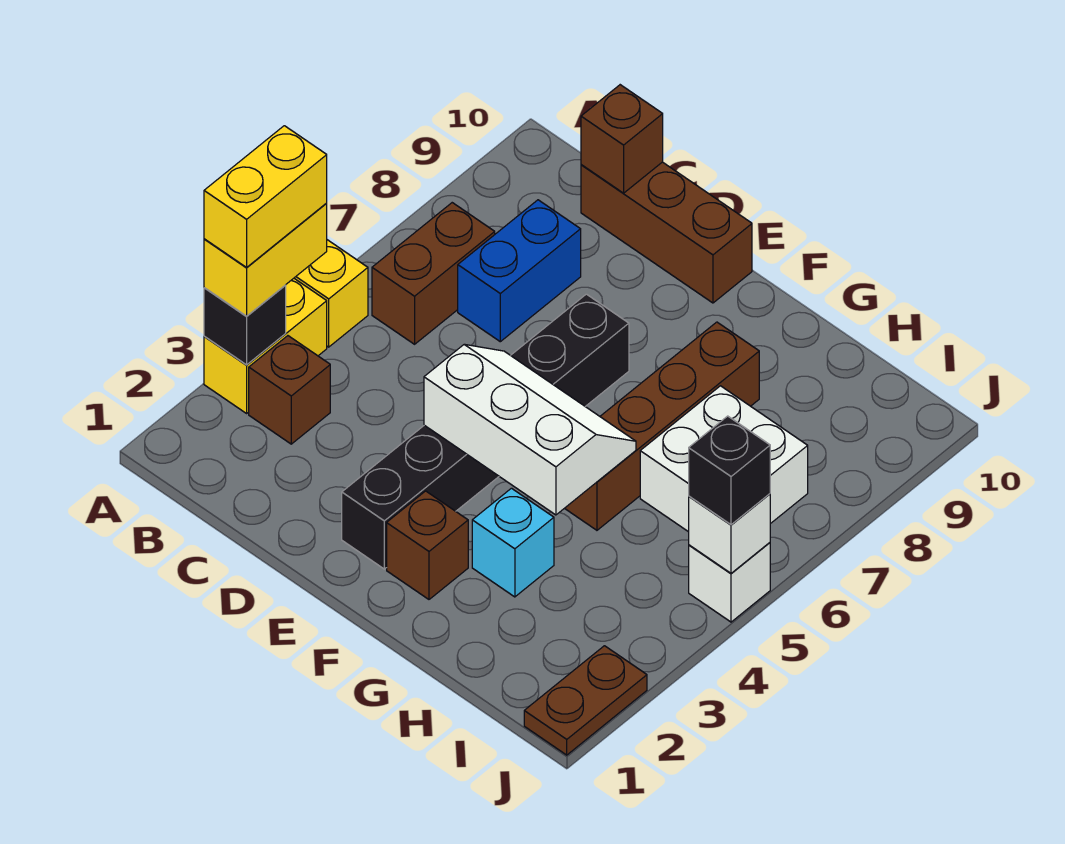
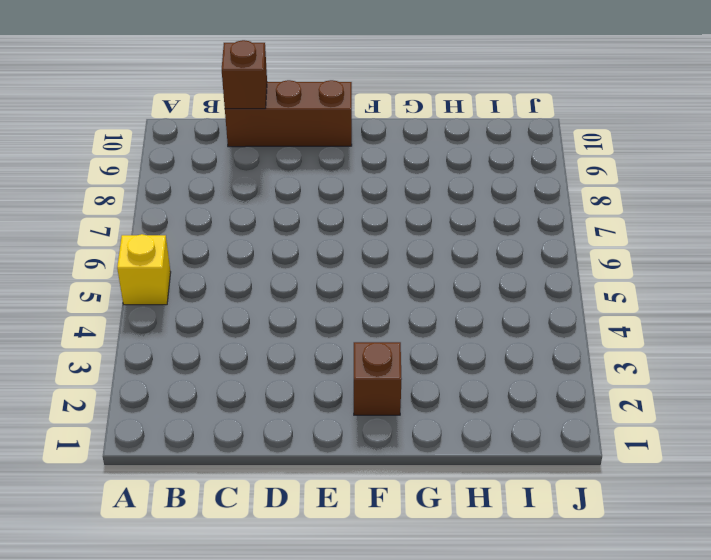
none -> yellow brick A3:A4 level 1
none -> brown brick B3 level 1
none -> brown brick B6:B7 level 1

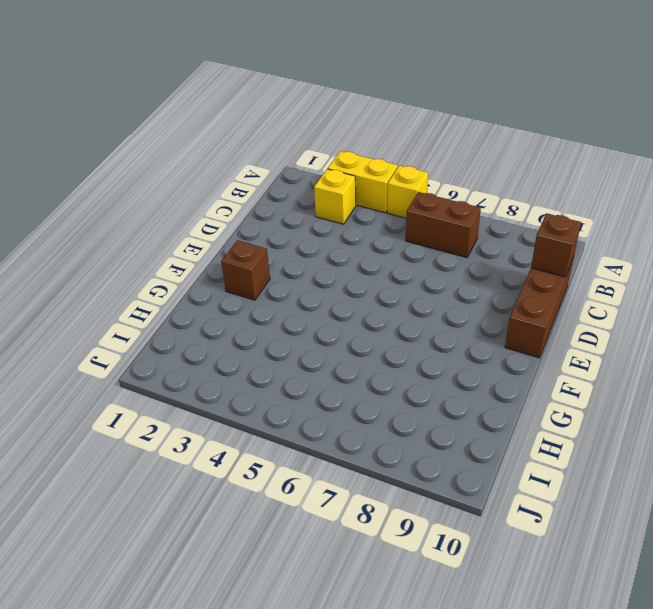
yellow brick B3 level 1 -> brown brick B3 level 1
none -> blue brick C7:C8 level 1
none -> black brick E2:E7 level 1
none -> cyan brick G3 level 1

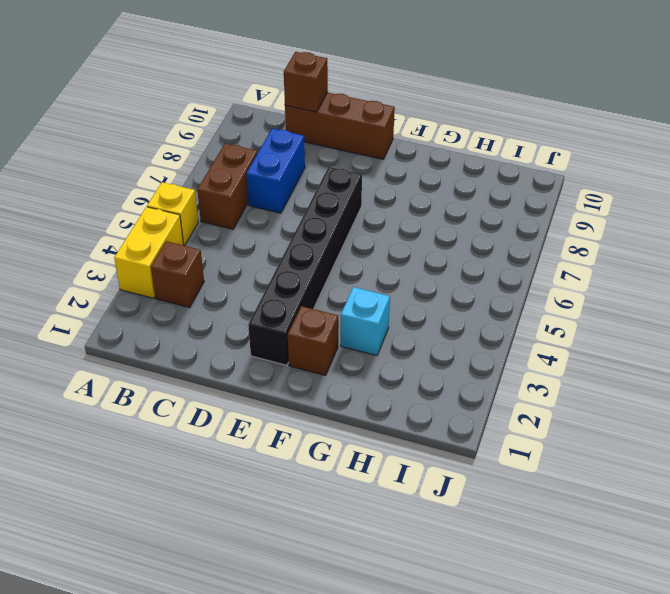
none -> brown brick G5:G8 level 1
none -> white brick H6:I7 level 1
none -> brown plate J1:J2 level 1

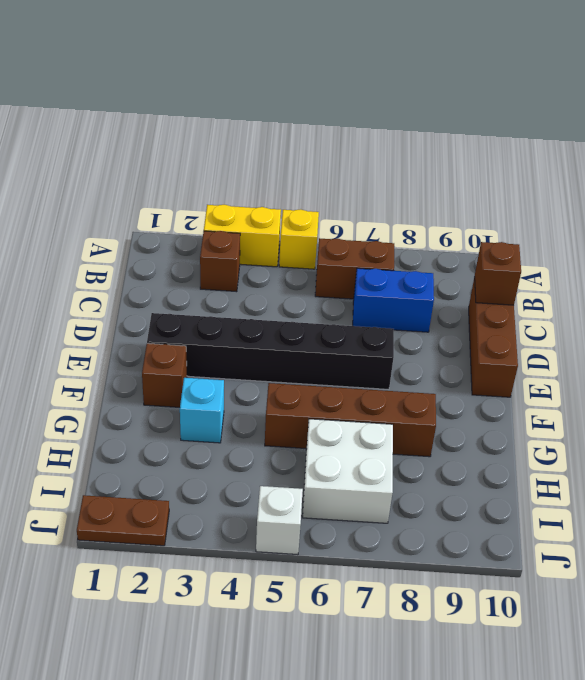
none -> black brick A3 level 2
none -> white slope E4:G5 level 2 top 4
none -> white brick J5 level 2

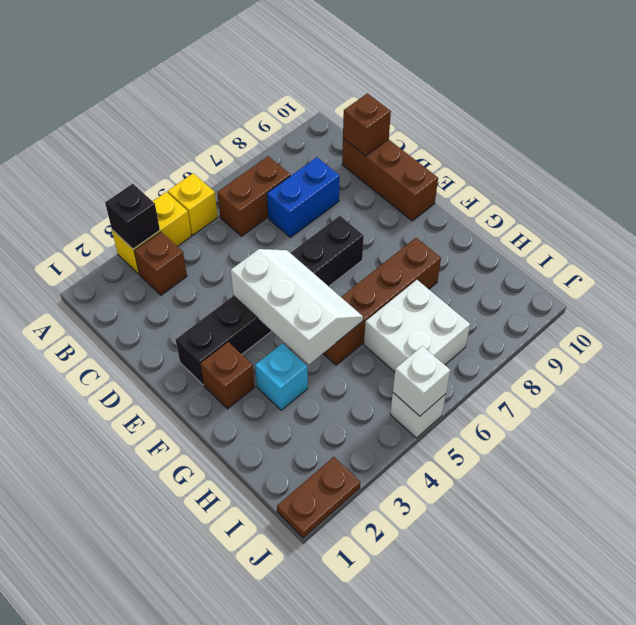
none -> yellow brick A3:A4 level 3
none -> black brick J5 level 3
none -> yellow brick A3:A4 level 4

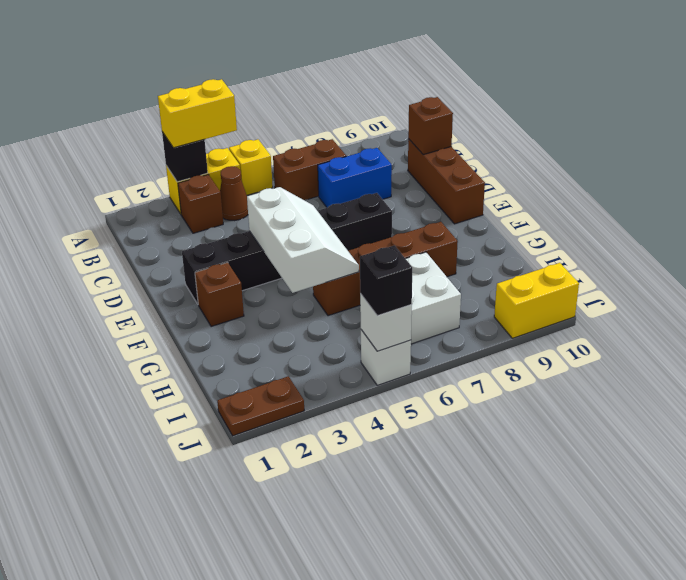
brown cone B4 level 1 -> none
yellow brick J9:J10 level 1 -> yellow brick A3:A4 level 4
none -> cyan brick G3 level 1

